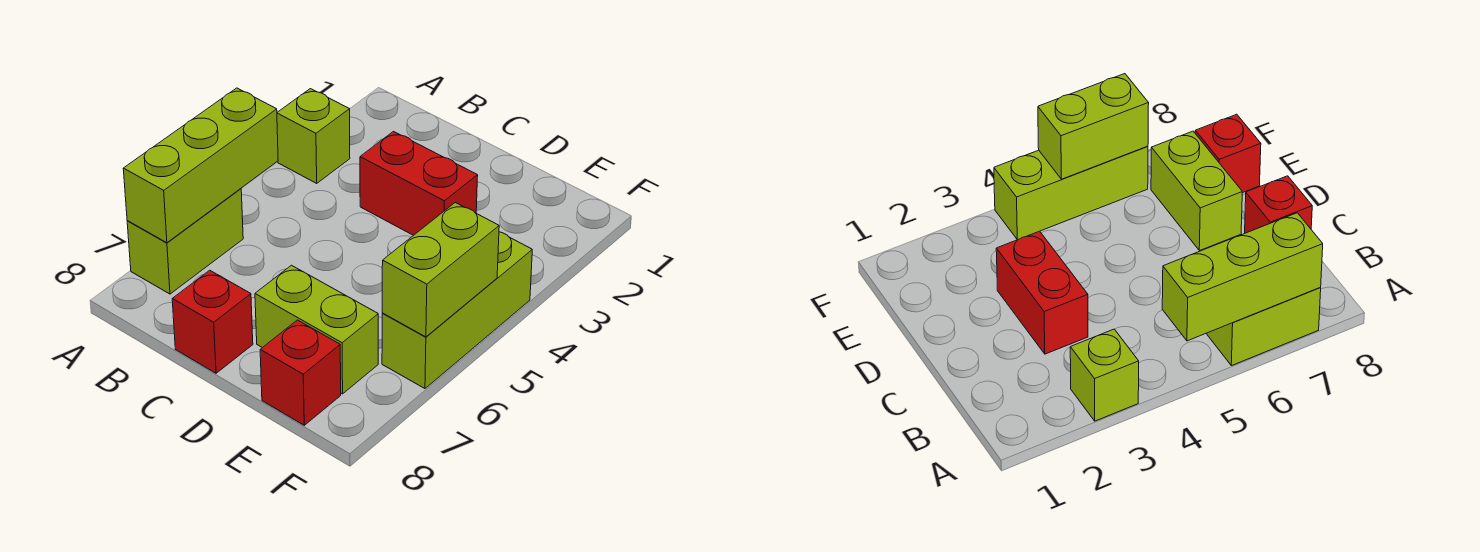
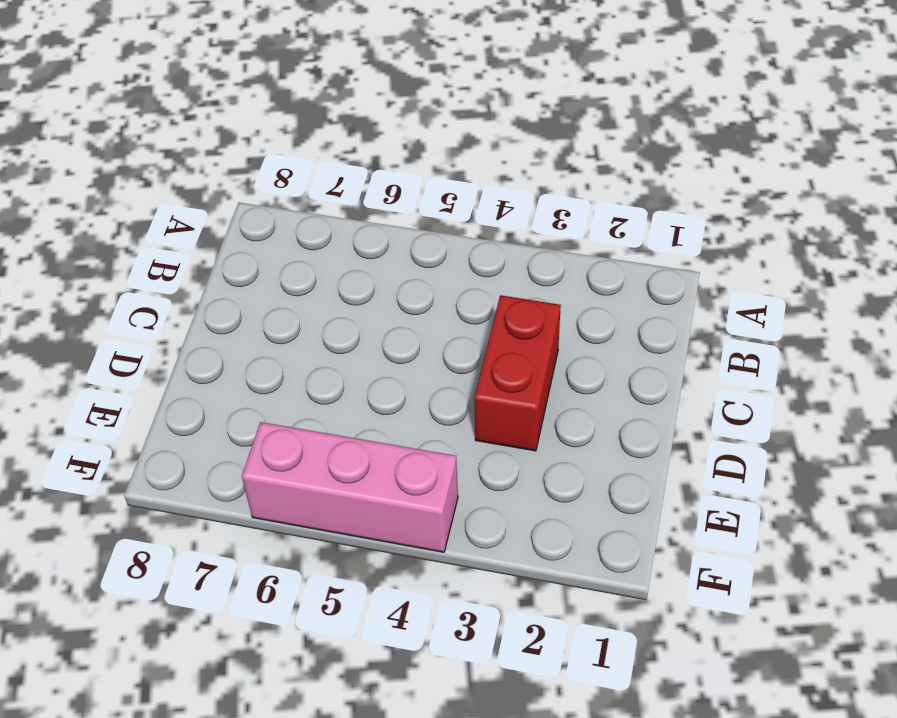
pink brick F4:F6 level 1 -> lime brick F4:F6 level 1
none -> lime brick A3 level 1
none -> lime brick A6:A7 level 1

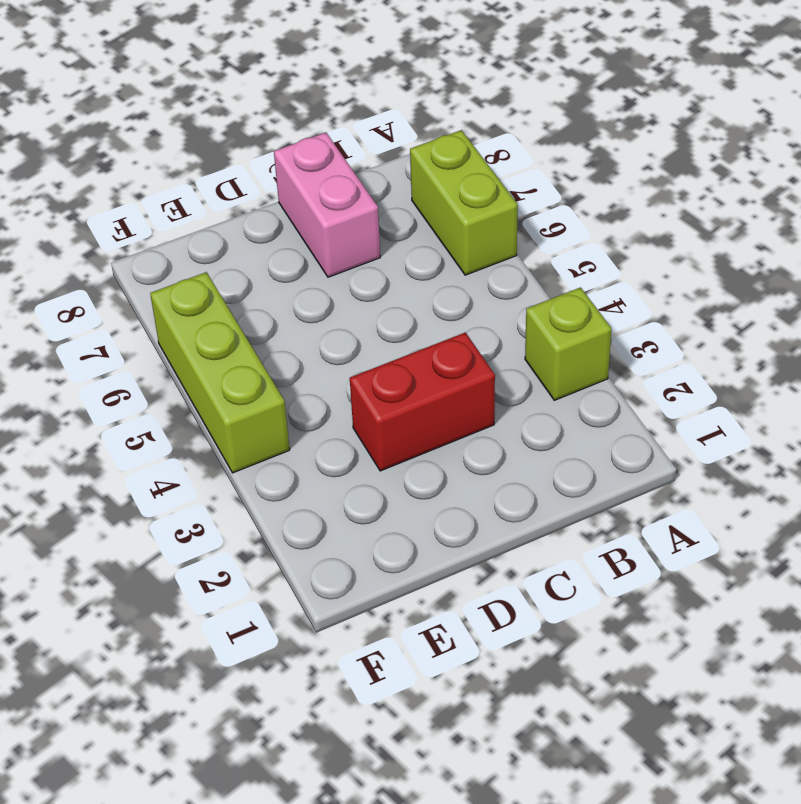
pink brick C7:C8 level 1 -> red brick C8 level 1
none -> lime brick D7:E7 level 1
none -> red brick E8 level 1

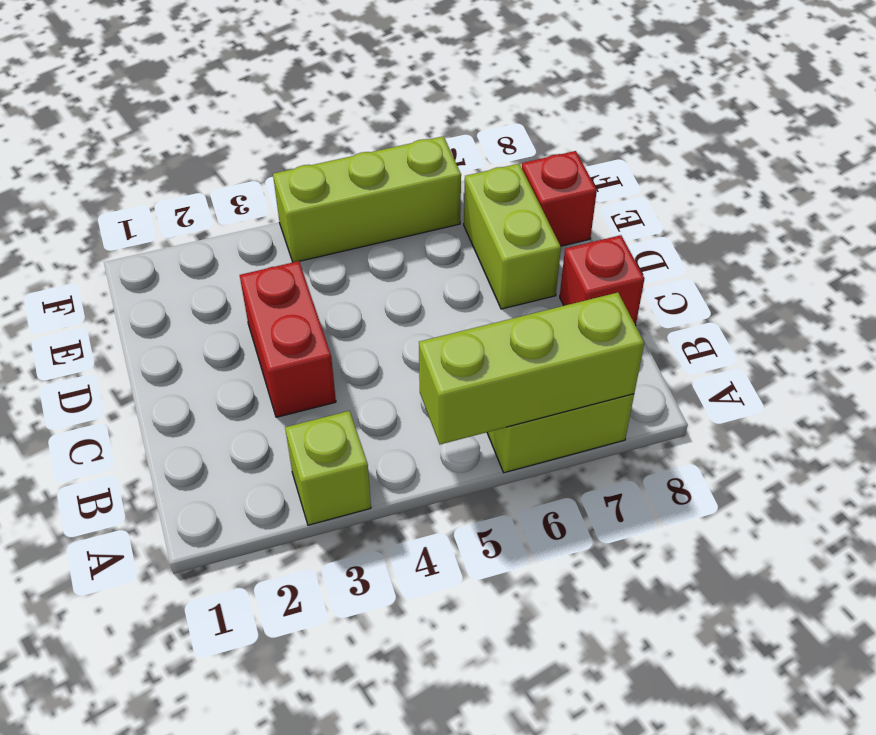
none -> lime brick F5:F6 level 2

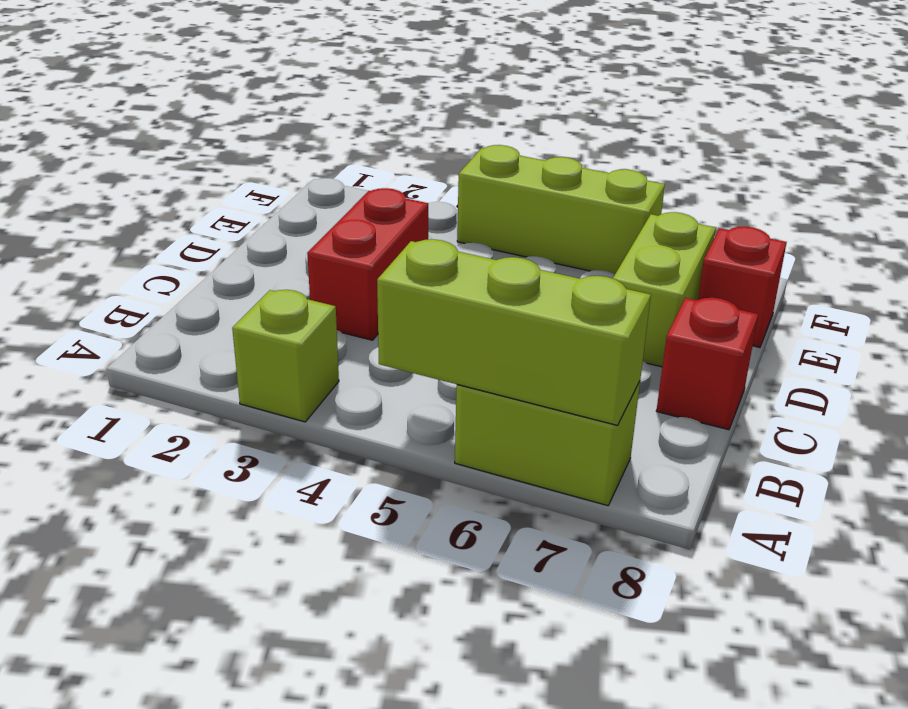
none -> lime brick F5:F6 level 2

